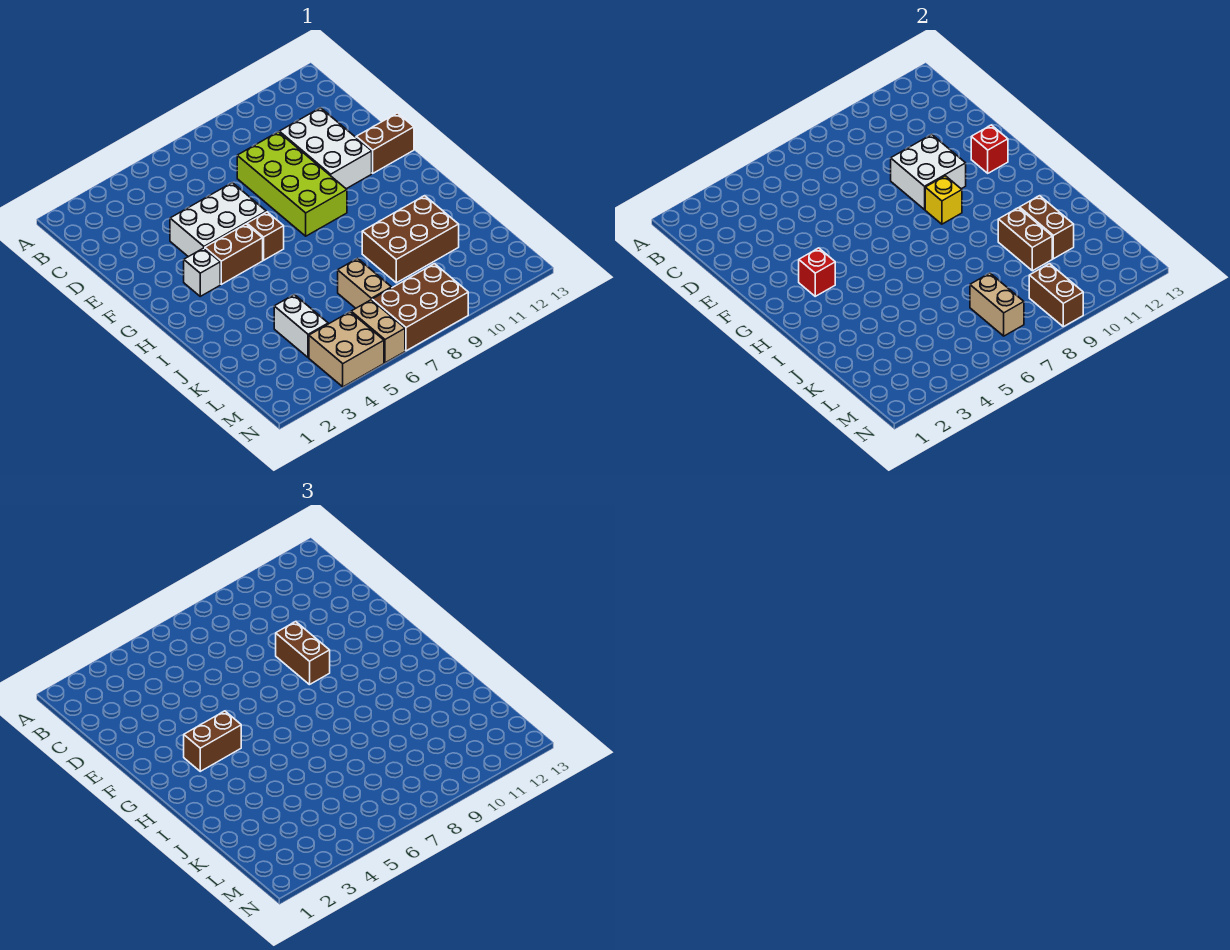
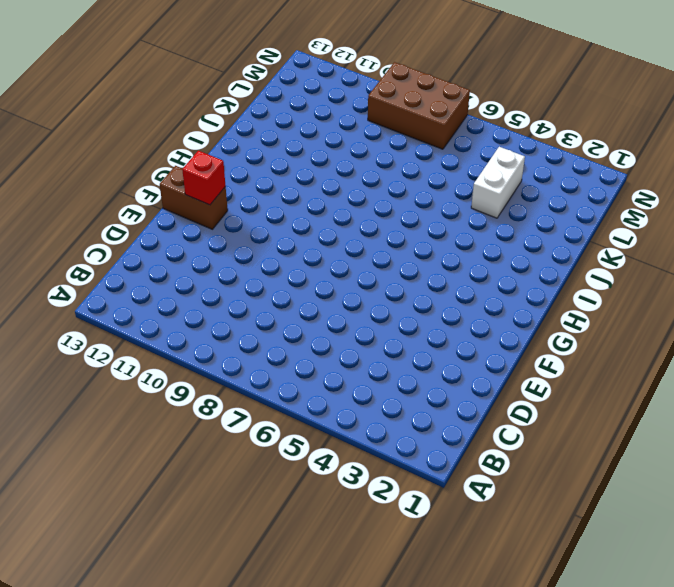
none -> lime brick D8:G9 level 1
none -> white brick D10:F11 level 1
none -> white brick E4:F6 level 1

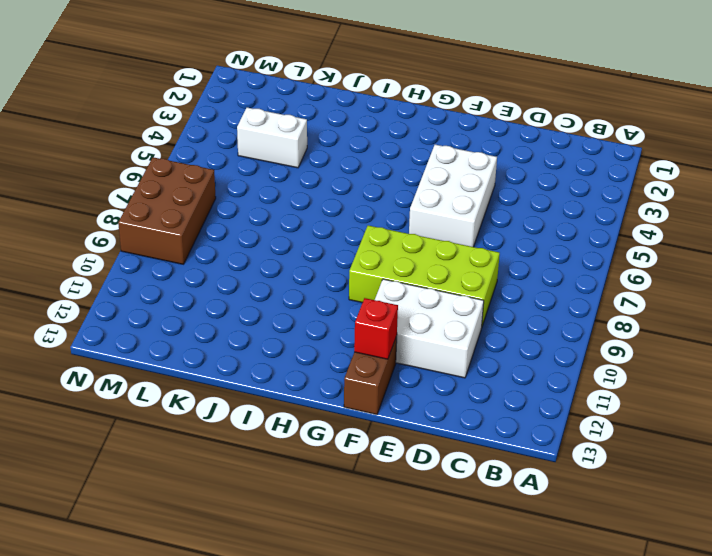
none -> white brick G3 level 1
none -> brown brick G4:G5 level 1
none -> brown brick G6 level 1

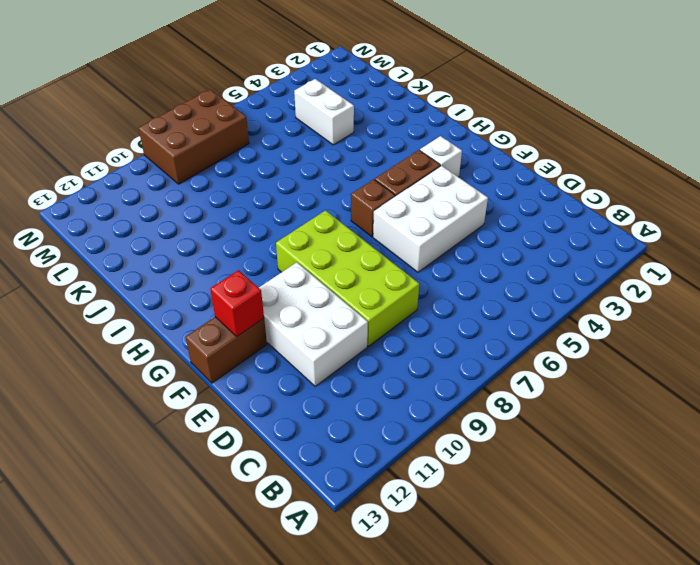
none -> brown brick J9:K11 level 1
none -> tan brick K7:L7 level 1
none -> tan brick M4:N5 level 1

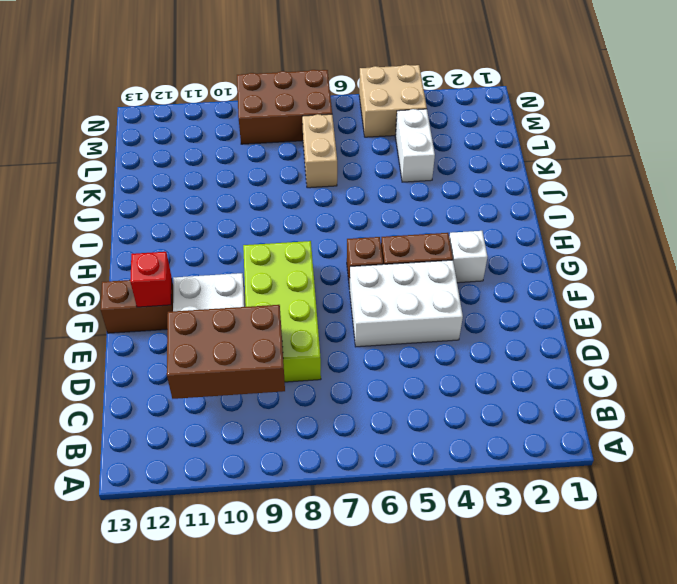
brown brick C9:D11 level 2 -> brown brick J9:K11 level 1
none -> tan brick M6:N6 level 1
none -> white brick E9:F10 level 2
none -> red brick G3 level 2

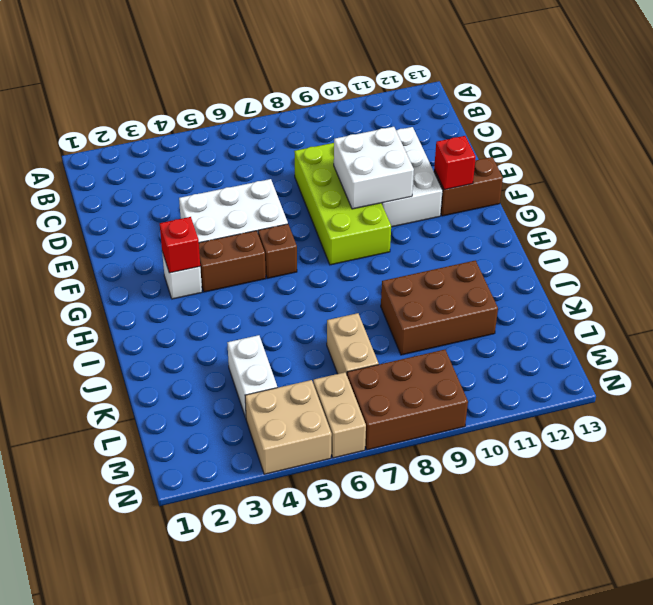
none -> yellow brick G9 level 2
none -> brown brick J10:K10 level 2
none -> brown brick J11:K11 level 2

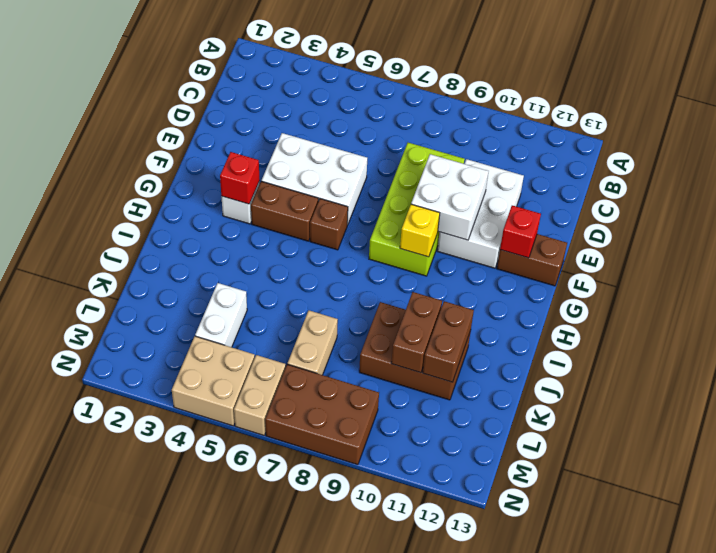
none -> tan brick L7:M7 level 2
none -> brown brick M9:N9 level 2
none -> brown brick E9:F9 level 3

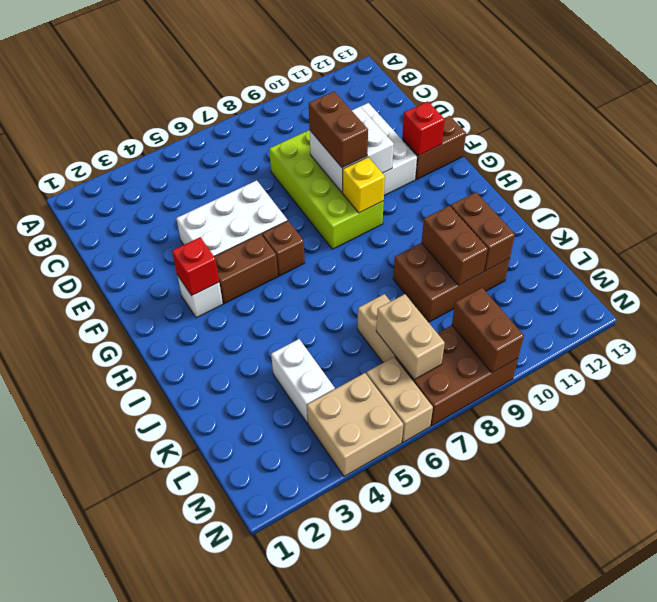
none -> brown brick G3:G4 level 3

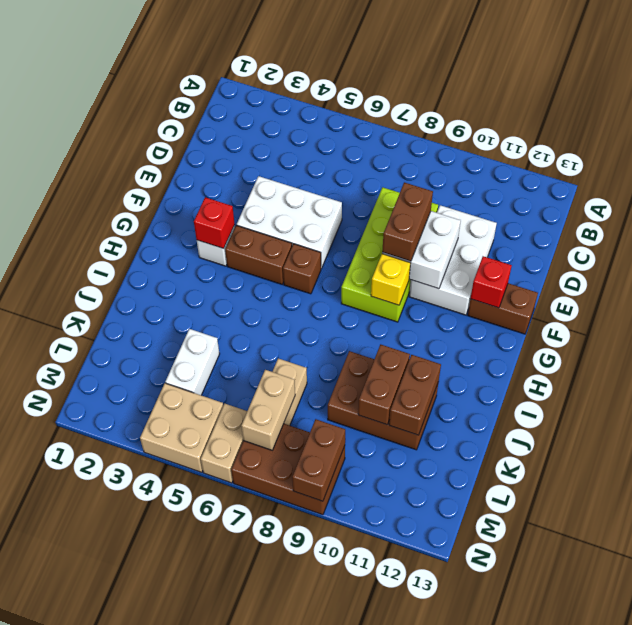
none -> brown brick G3:G4 level 3

